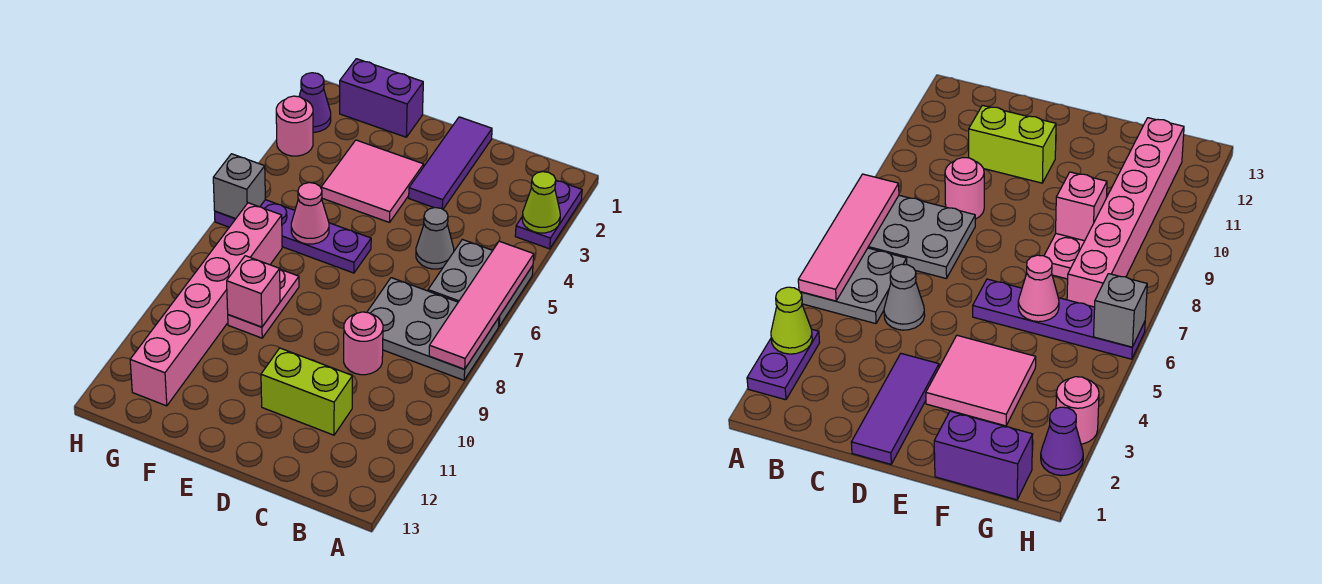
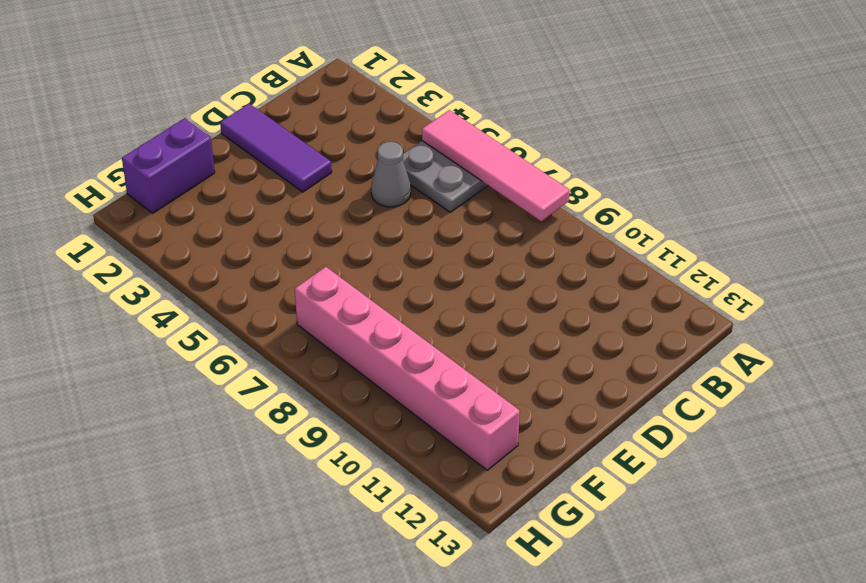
none -> purple plate A2:A3 level 1
none -> grey plate A7:C8 level 1
none -> pink round brick C9 level 1

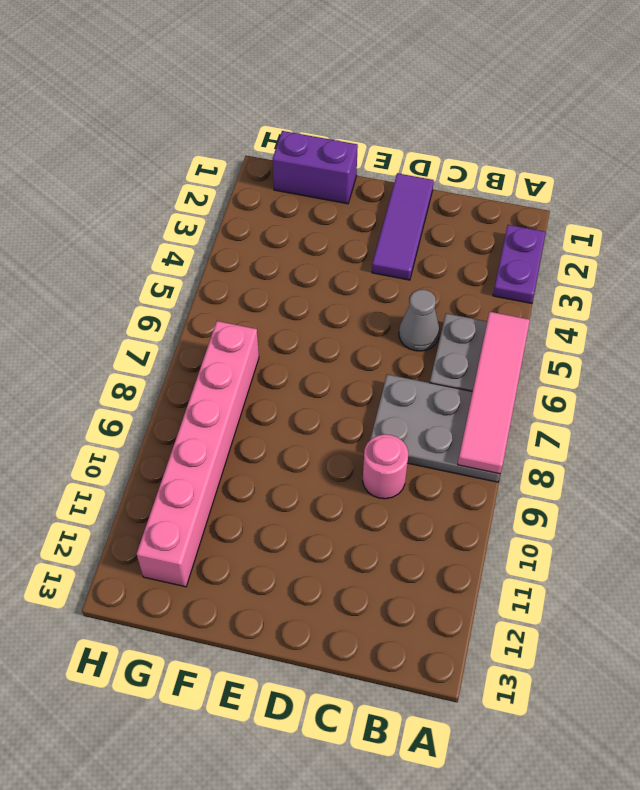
none -> lime brick C11:D11 level 1
none -> pink tile E3:F4 level 1
none -> purple plate E6:H6 level 1

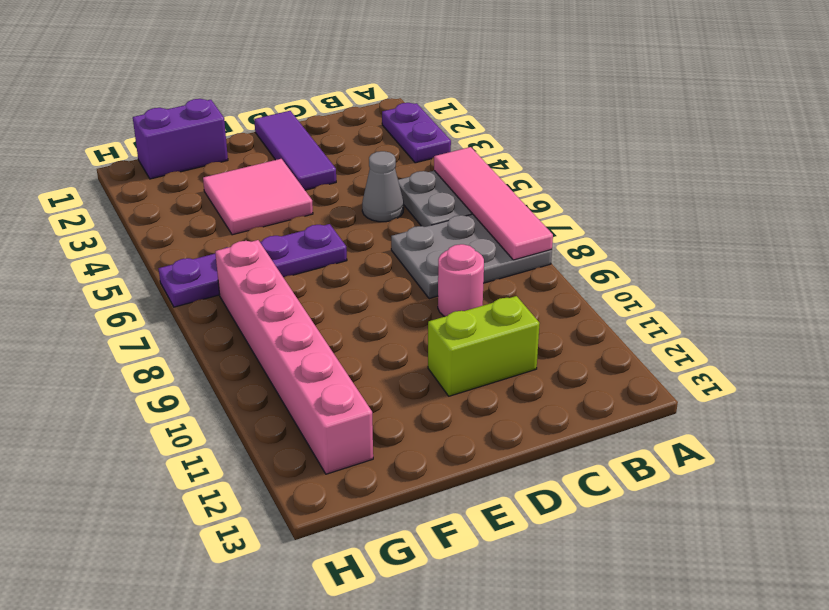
none -> pink plate F8:F9 level 1
none -> purple cone H2 level 1
none -> pink round brick H3 level 1

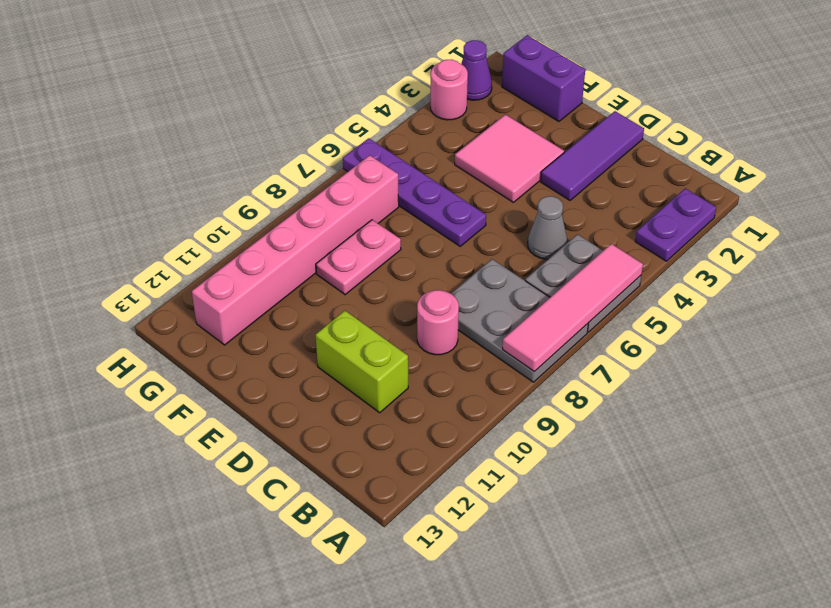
none -> lime cone A3 level 2
none -> pink cone F6 level 2
none -> pink brick F9 level 2

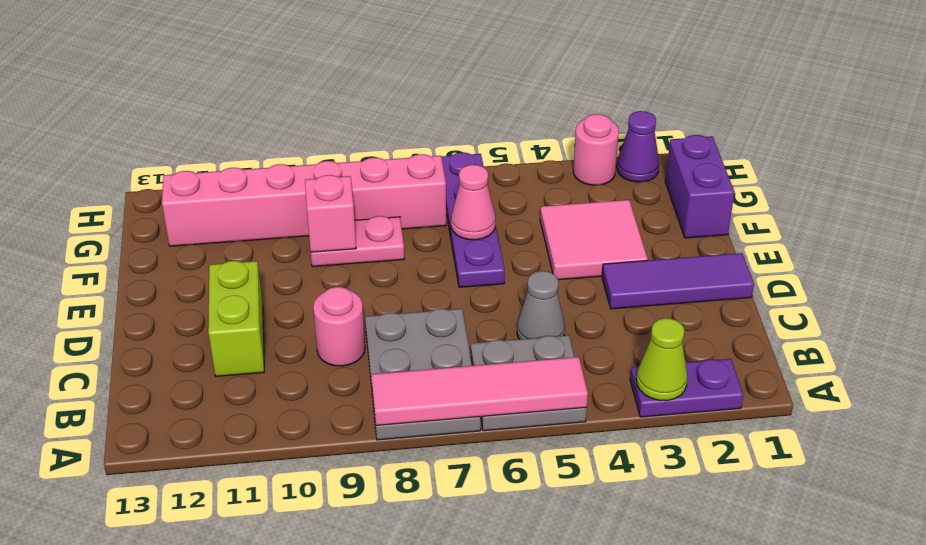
none -> grey brick H6 level 2

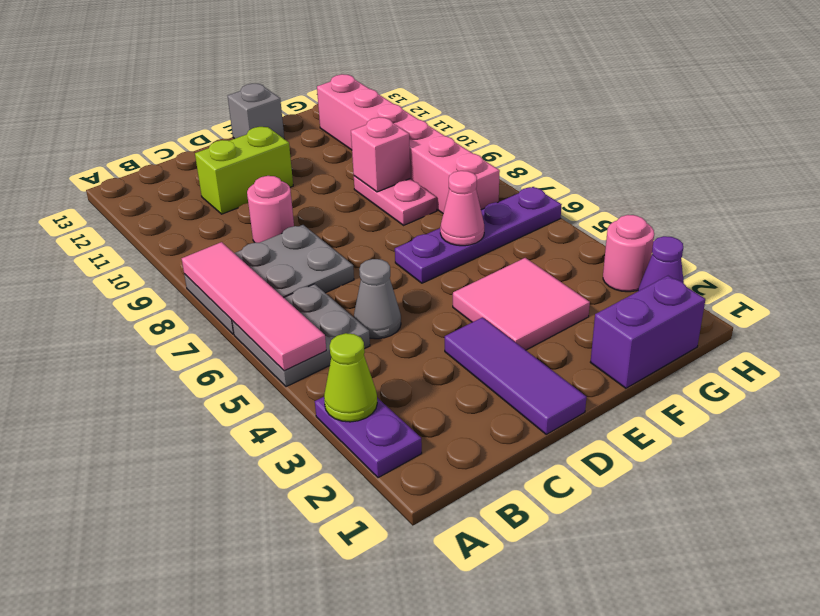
grey brick E13 level 1 -> grey brick H6 level 2

